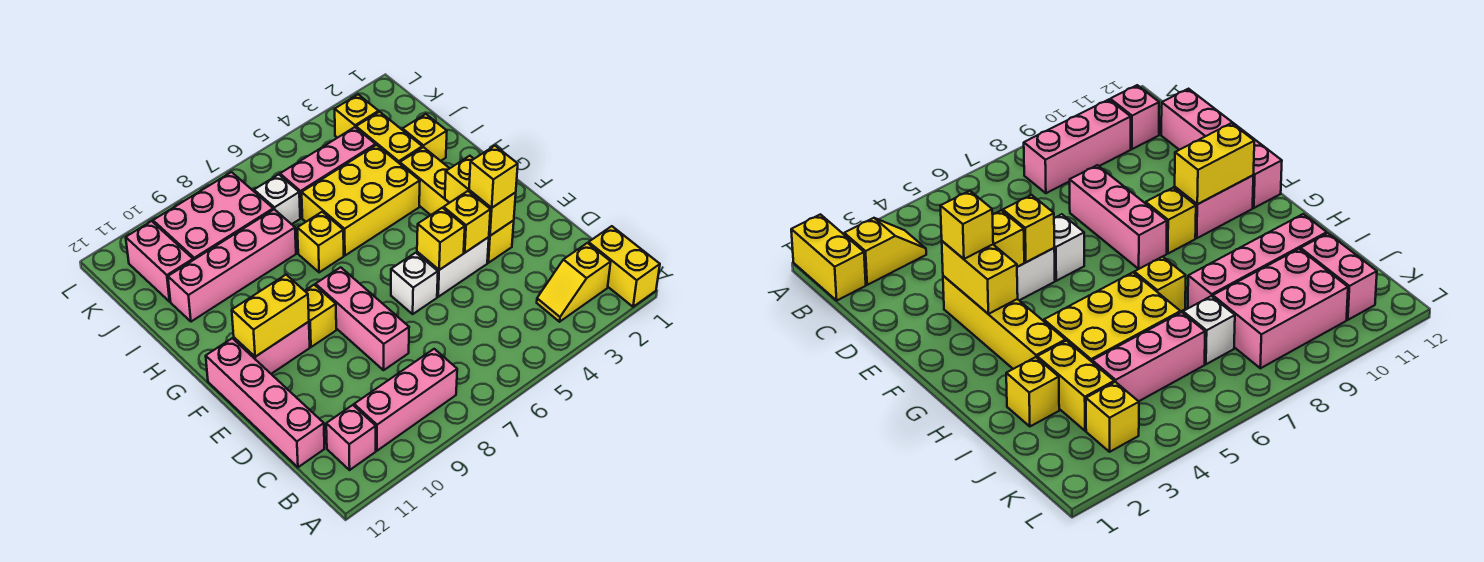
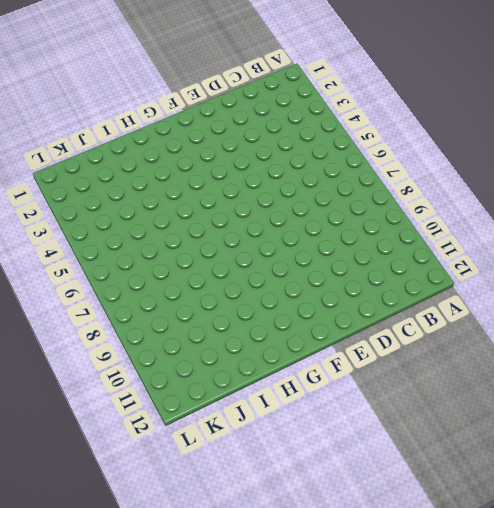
none -> yellow brick A1:B1 level 1
none -> yellow slope B2:B3 level 1 top 2
none -> pink brick B8:B10 level 1

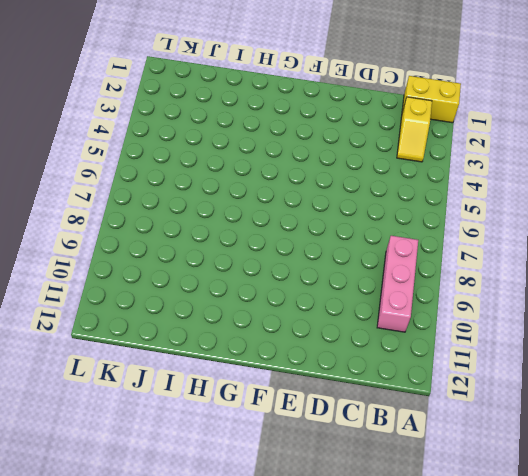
none -> pink brick B11 level 1
none -> pink brick C12:F12 level 1
none -> pink brick D8:F8 level 1

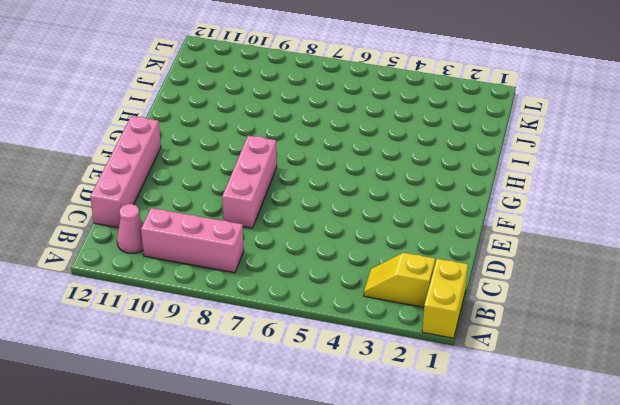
pink cone B11 level 1 -> pink brick B11 level 1
none -> yellow brick E3:H3 level 1
none -> white brick E4:E5 level 1
none -> white brick E6 level 1

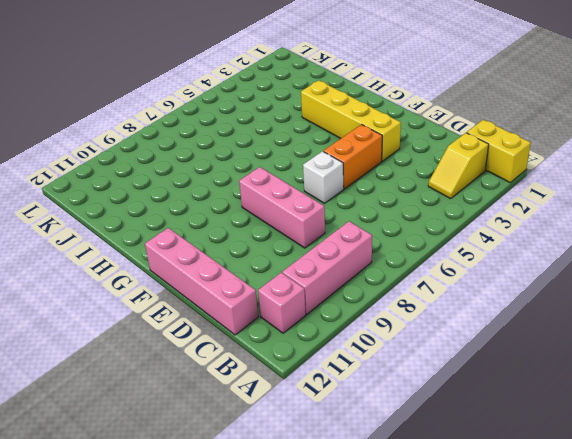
orange brick E4:E5 level 1 -> white brick E4:E5 level 1
none -> yellow brick F9 level 1
none -> pink brick F10:F11 level 1
none -> yellow brick H4:I6 level 1

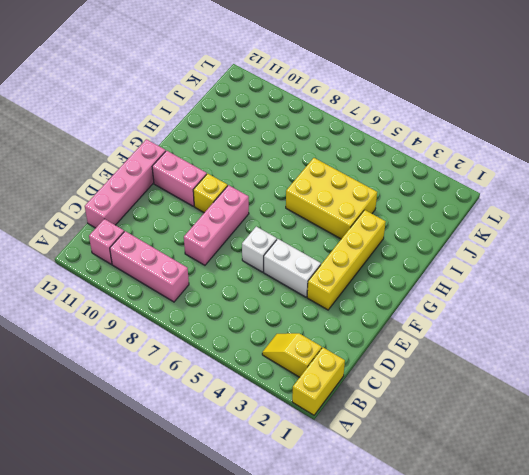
none -> yellow brick H7 level 1
none -> yellow brick I2 level 1
none -> yellow brick I3:J3 level 1

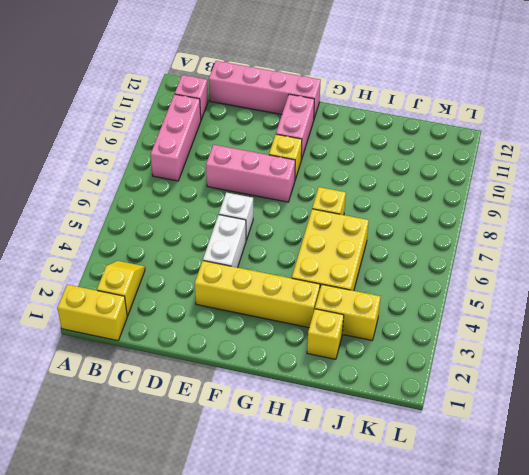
none -> pink brick I8:I11 level 1
none -> pink brick J4:J6 level 1
none -> white brick J7 level 1

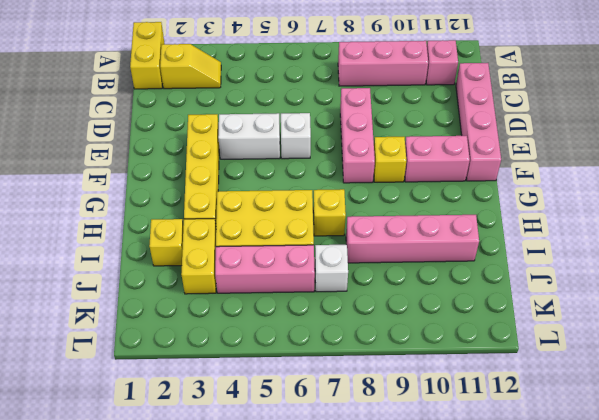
none -> pink brick J8:K10 level 1
none -> pink brick J11:K11 level 1
none -> yellow brick K3 level 1

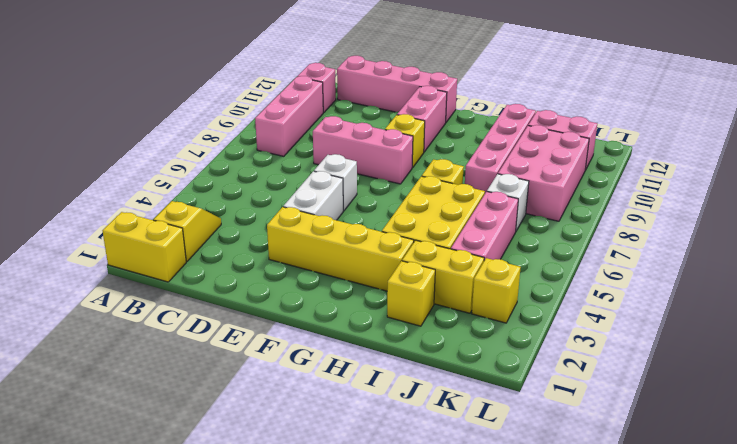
none -> yellow brick E3:F3 level 2
none -> yellow brick E4 level 2
none -> yellow brick E5 level 2

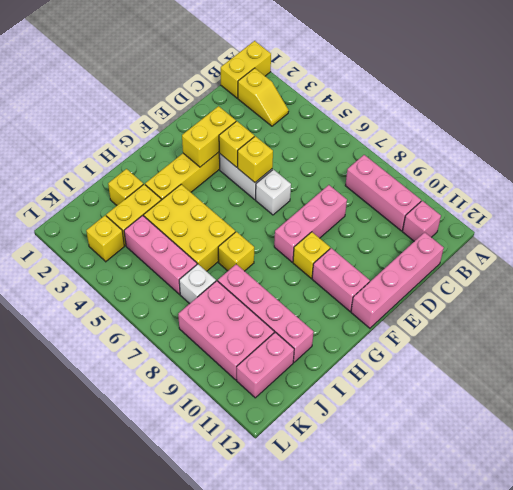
none -> yellow brick F10:F11 level 2
none -> yellow brick E3 level 3

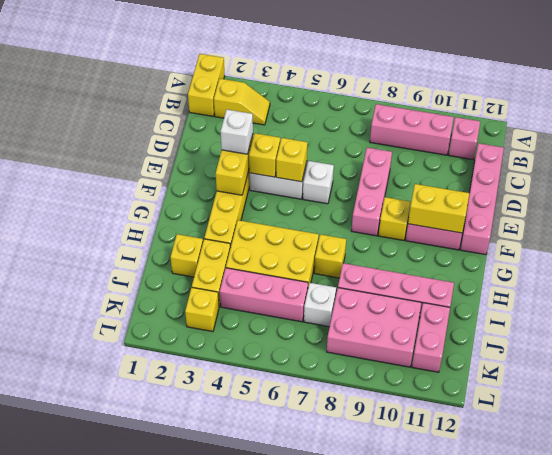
white brick E3 level 3 -> yellow brick E3 level 3

